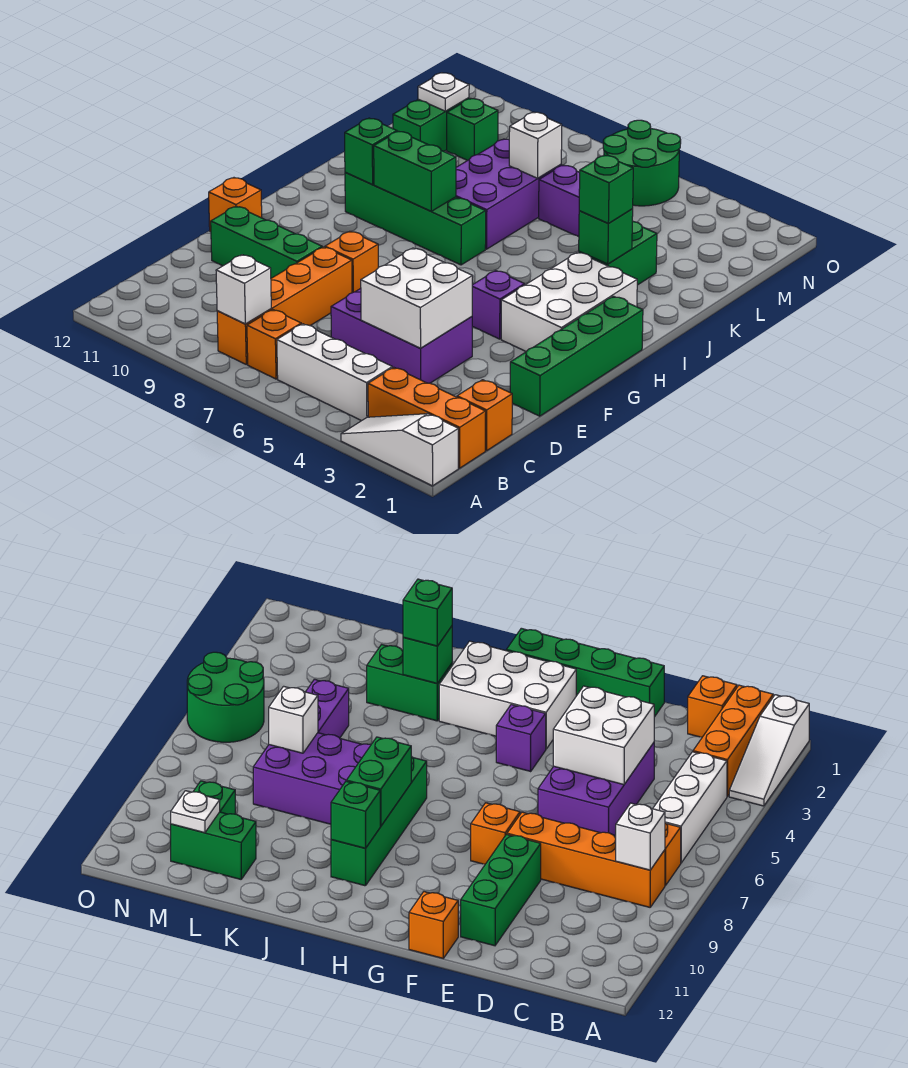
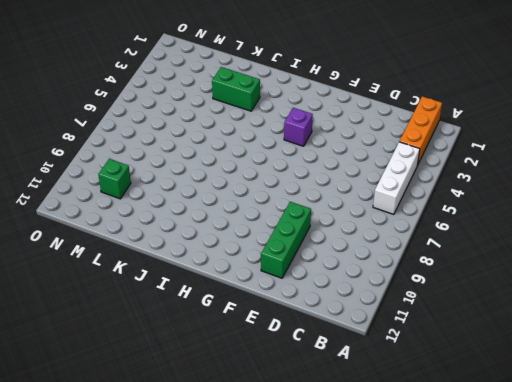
none -> white slope A1:A3 level 1 top 1
none -> orange brick B7 level 1
none -> orange brick B8:E8 level 1

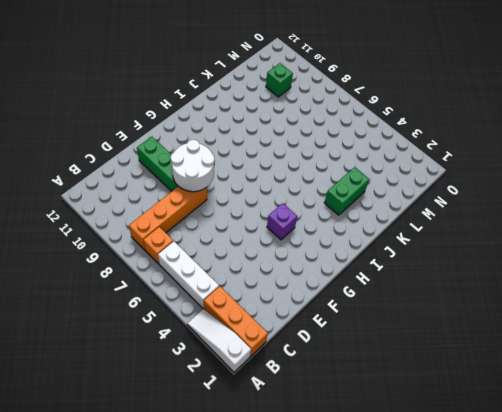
white round brick E8:F9 level 2 -> none
none -> orange brick C1 level 1
none -> purple brick D4:E6 level 1
none -> green brick E1:H1 level 1

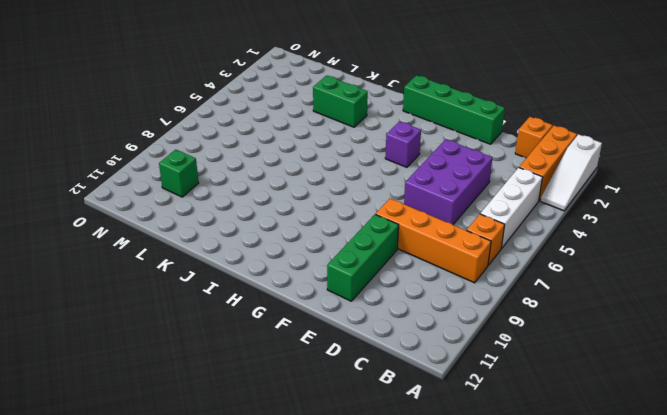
none -> orange brick F8 level 1
none -> orange brick F12 level 1
none -> white brick G2:I3 level 1

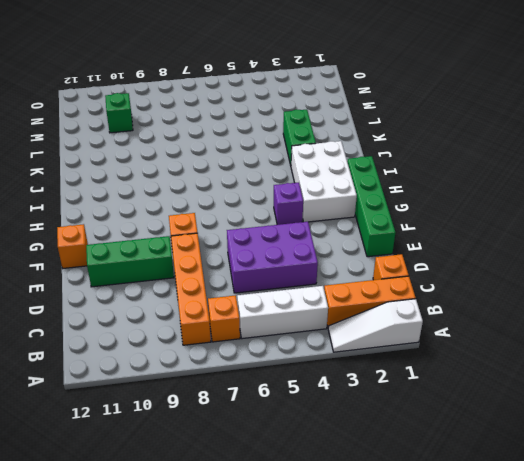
none -> green brick I7:I10 level 1
none -> purple brick J7:L8 level 1
none -> purple brick L5:L6 level 1

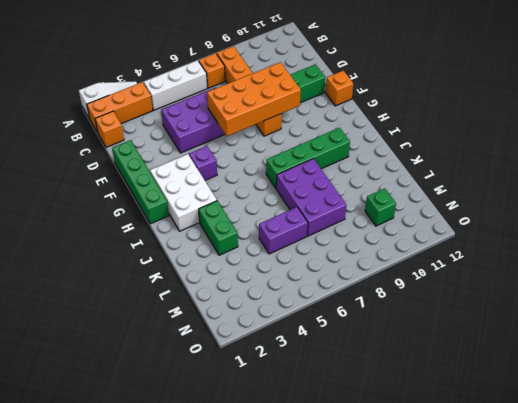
orange brick E6:F9 level 2 -> none
none -> green brick L11:M11 level 1
none -> green round brick N5:O6 level 1
none -> white brick B8 level 2

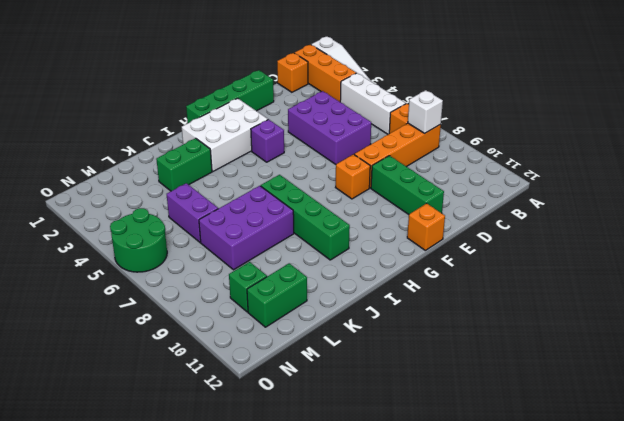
none -> white brick D4:E5 level 2
none -> green brick I8:I9 level 2
none -> green brick I10 level 2

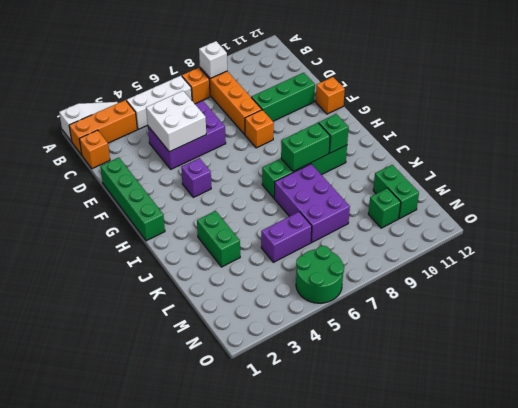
none -> white brick G2:I3 level 1
none -> green brick J3 level 2
none -> white brick L7 level 2

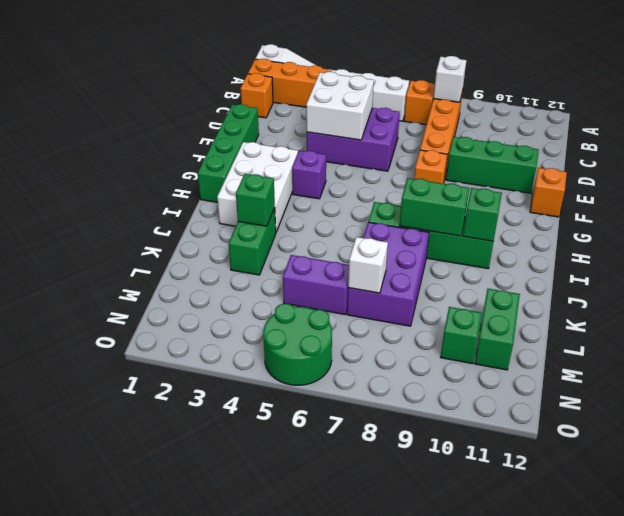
none -> white plate M11 level 2
none -> green brick J3 level 3

